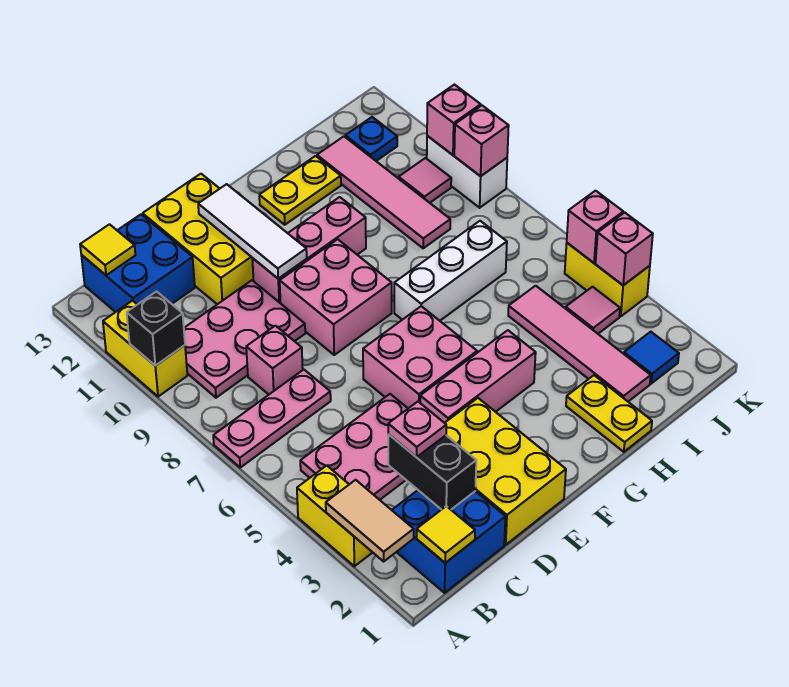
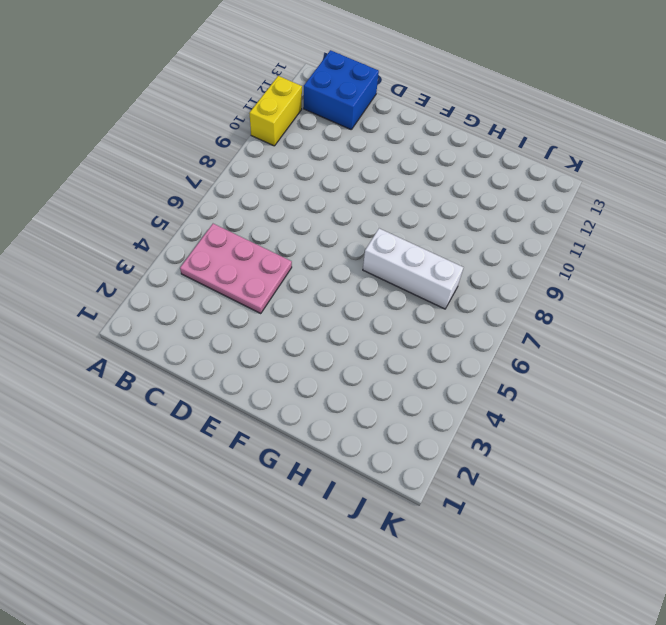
none -> yellow brick A3:A4 level 1
none -> pink plate A7:C7 level 1
none -> blue brick B1:C2 level 1
none -> pink plate B9:D10 level 1

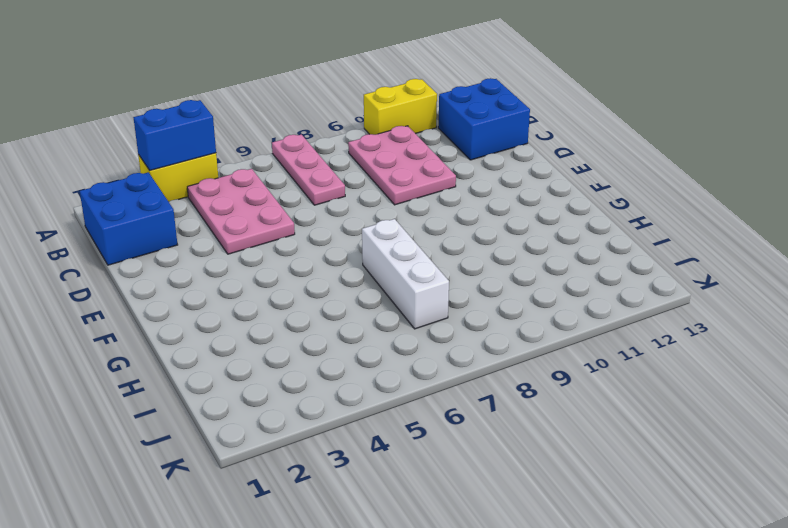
blue brick A3:A4 level 2 -> tan tile A2:A3 level 2
none -> pink brick C8 level 1
none -> yellow brick D1:E3 level 1
none -> yellow brick D11:E13 level 1
none -> pink brick E4:G4 level 1

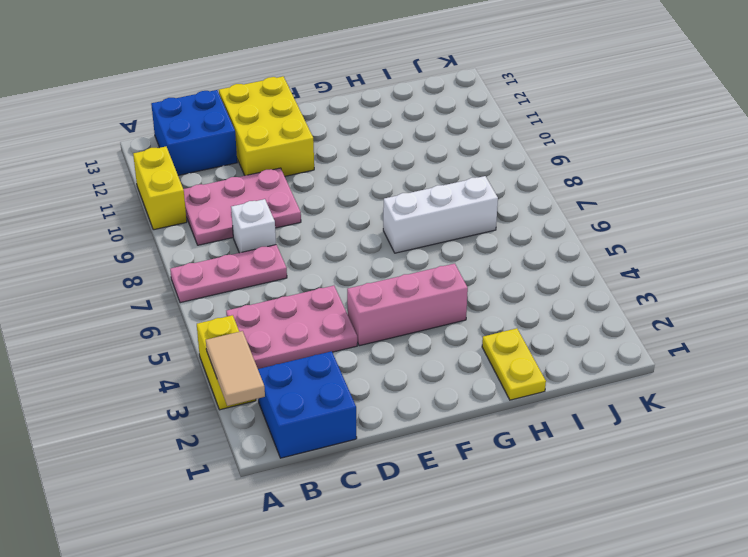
white brick C8 level 1 -> pink brick C8 level 1
none -> yellow brick D1:E3 level 1
none -> pink brick E5:F6 level 1
none -> pink brick E8:F9 level 1
none -> pink brick E10:G10 level 1

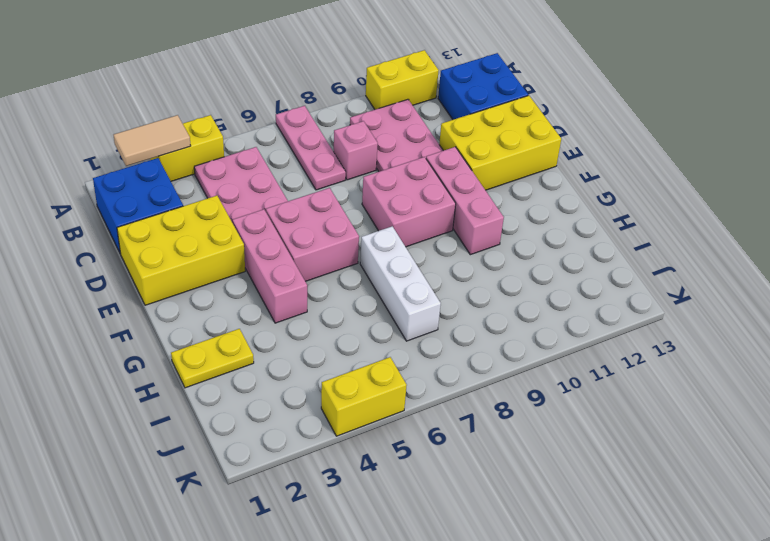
none -> yellow plate G12:H12 level 1
none -> pink tile I2:I5 level 1
none -> pink tile I9:I12 level 1
none -> blue tile J2 level 1

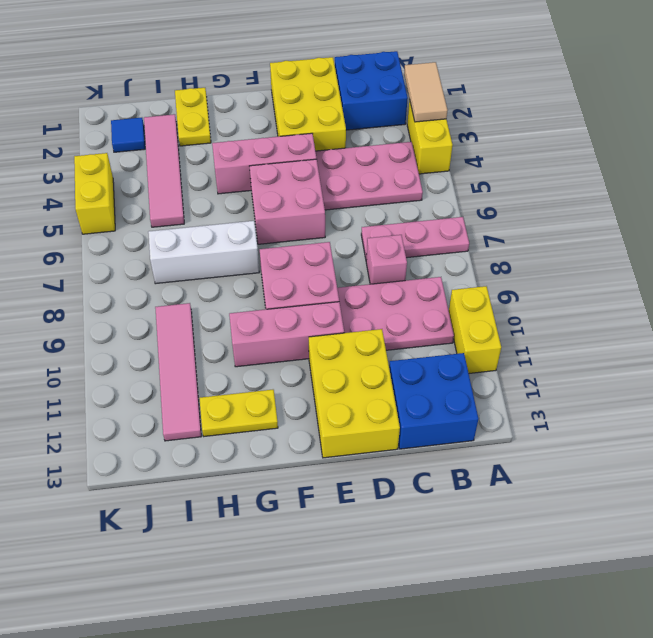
none -> pink tile J4 level 1
none -> pink tile J10 level 1
none -> blue plate J12 level 1
none -> white brick K9:K10 level 1

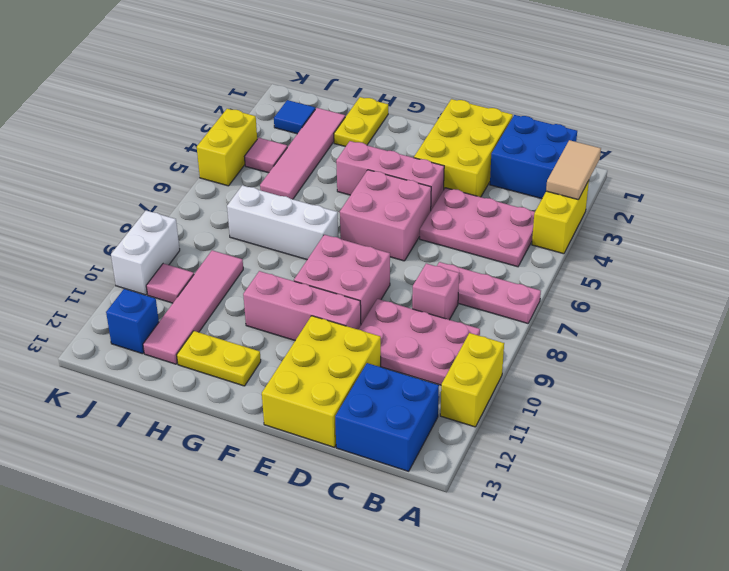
blue brick J12 level 1 -> blue plate J12 level 1
none -> black brick A10 level 2
none -> yellow tile B1 level 2
none -> yellow tile B13 level 2
none -> black brick C2:C3 level 2

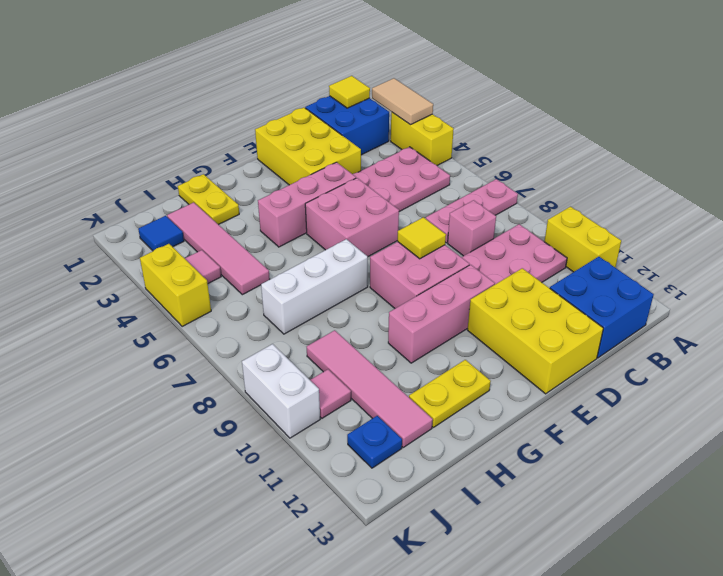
yellow tile E8 level 2 -> yellow tile B13 level 2
none -> black brick A10 level 2
none -> black brick C2:C3 level 2
none -> white tile E10:E12 level 2
none -> pink brick K4 level 2

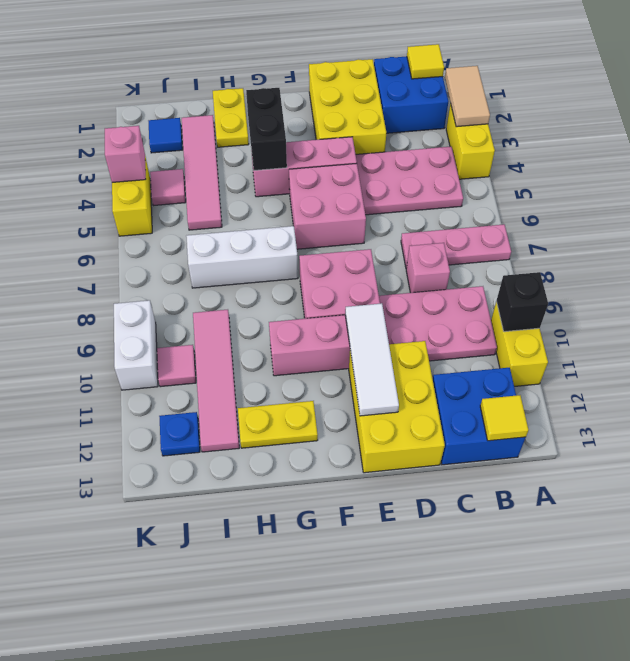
black brick G3:G4 level 2 -> black brick C2:C3 level 2
none -> pink brick K5 level 2
none -> pink brick K9 level 2
none -> pink brick K10 level 2
none -> pink plate C3 level 3

